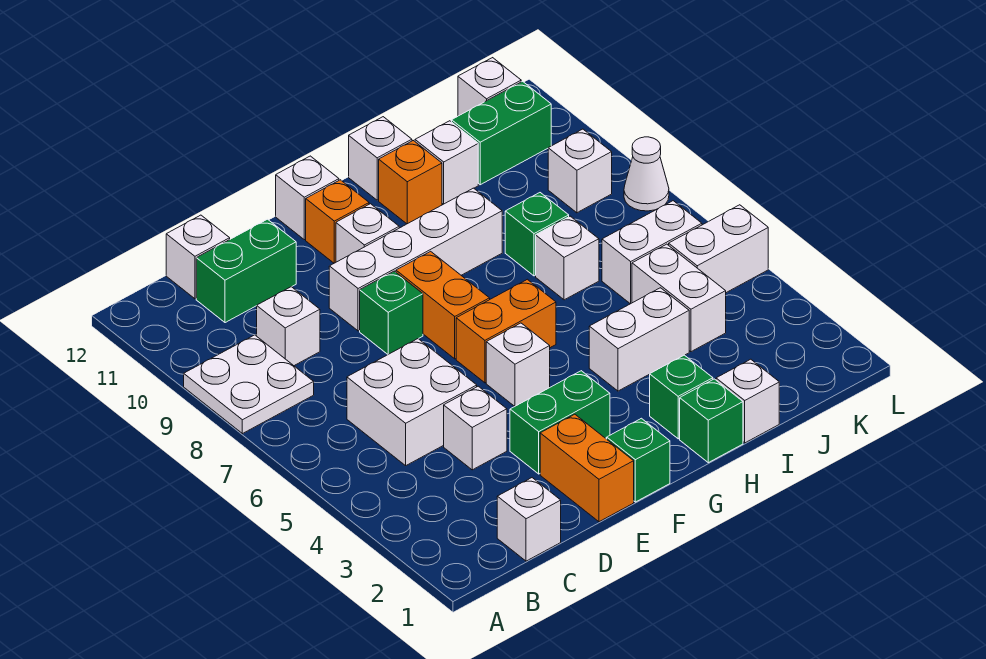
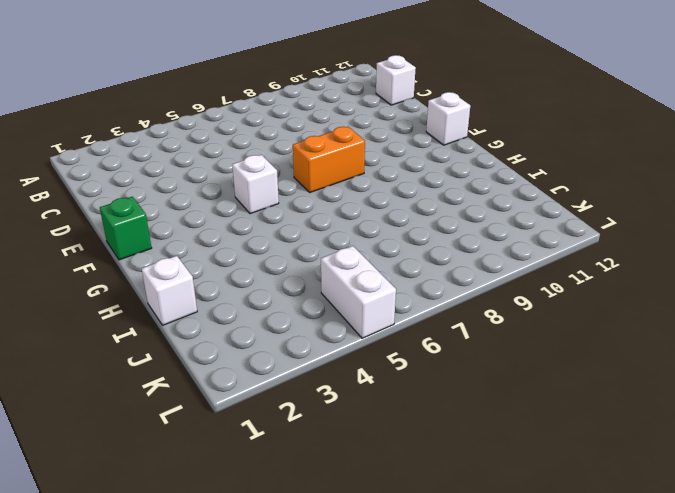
none -> white plate A8:B9 level 1
none -> white brick C1 level 1
none -> white brick C5:D6 level 1
none -> white brick C9 level 1

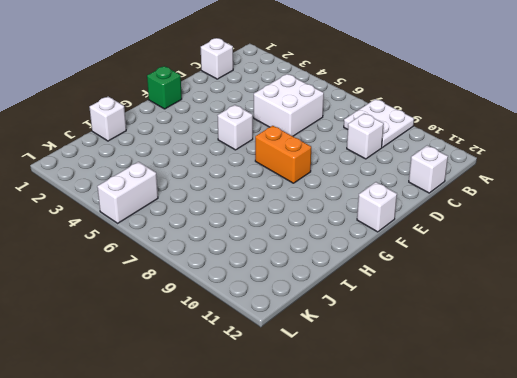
none -> green brick C11:D11 level 1
none -> white brick D4 level 1
none -> orange brick E1:E2 level 1
none -> green brick E3:F3 level 1

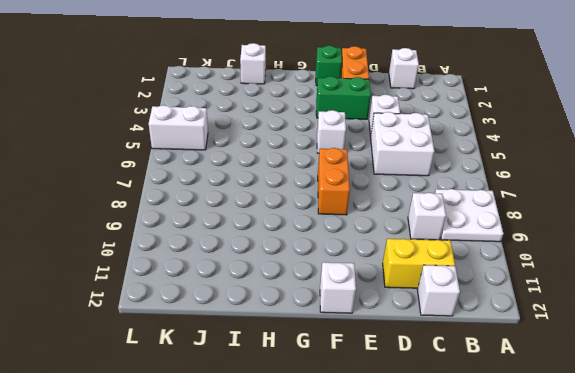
yellow brick C11:D11 level 1 -> green brick C11:D11 level 1
none -> green brick E8 level 1
none -> white brick E9:H9 level 1
none -> orange brick F6:G6 level 1
none -> white brick F10 level 1

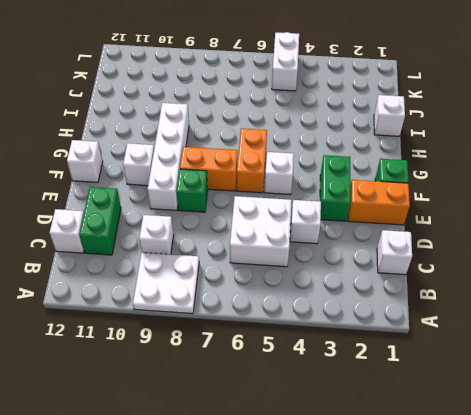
none -> orange brick F11 level 1
none -> green brick H1 level 1
none -> green brick H2 level 1
none -> white brick H4:I4 level 1

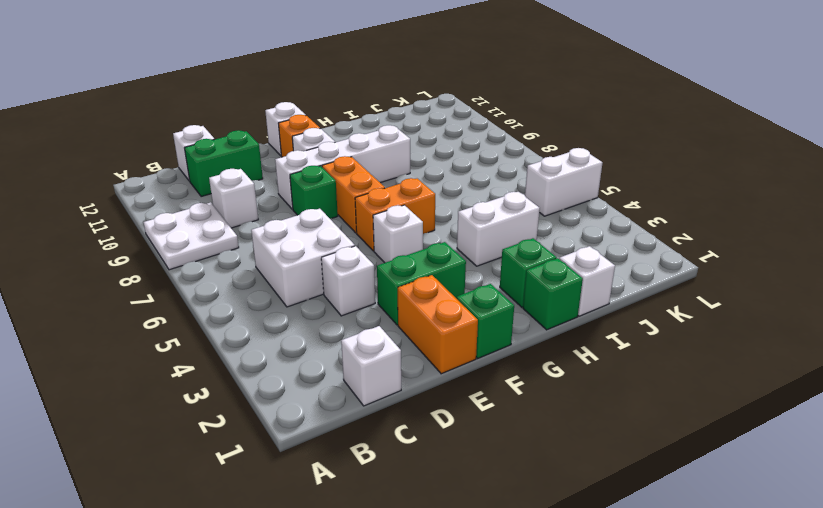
none -> orange brick H11 level 1
none -> white brick H12 level 1
none -> white brick I7 level 1
none -> green brick I8 level 1

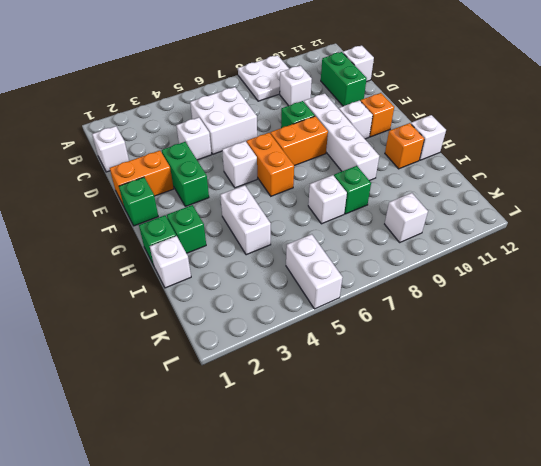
none -> white brick F12 level 1
none -> white brick I11 level 1
none -> white brick J4:J5 level 1
none -> white brick J6:K6 level 1

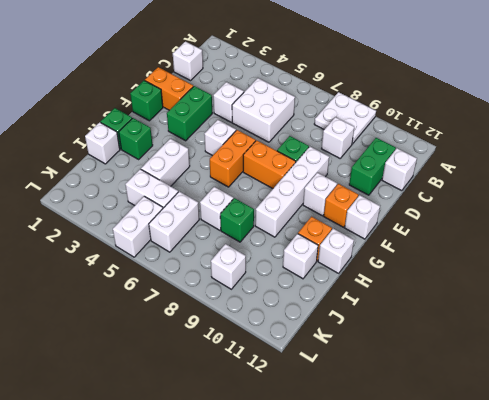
none -> green brick J11:K11 level 1
none -> white brick K12 level 1
none -> white cone L8 level 1

